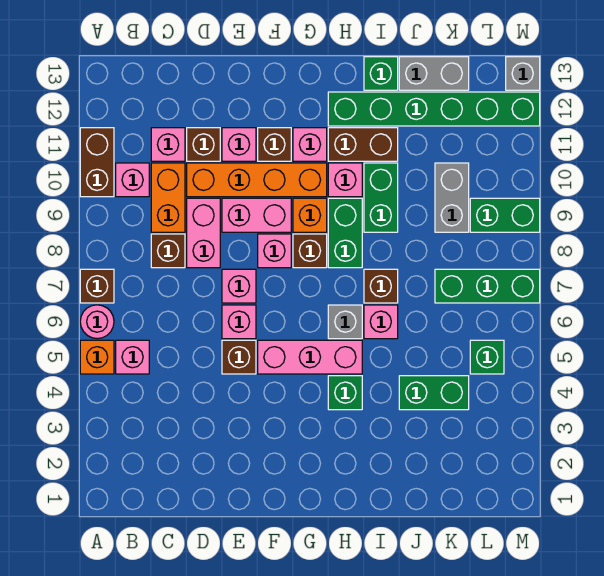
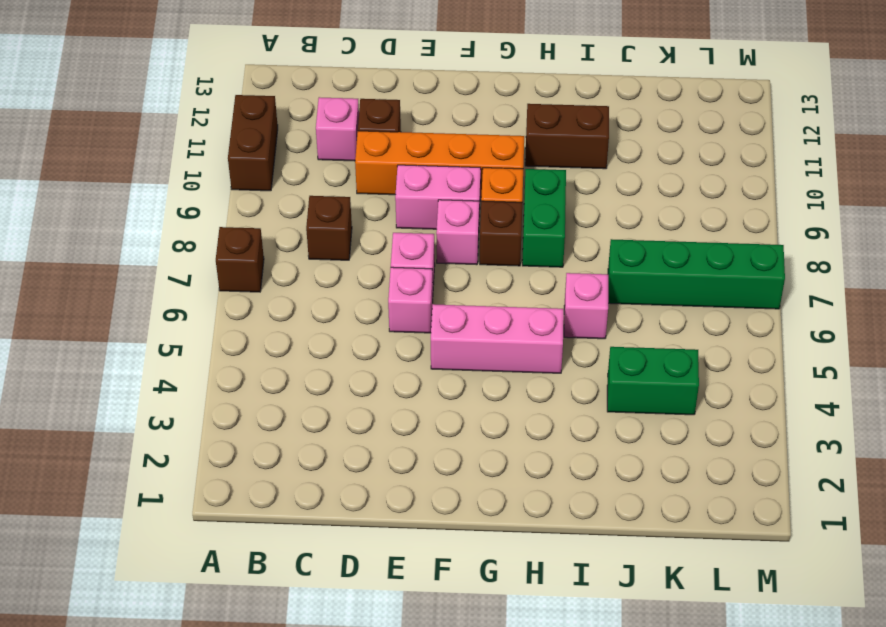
green brick J7:M7 level 1 -> green brick K7:M7 level 1
none -> orange brick A5 level 1
none -> pink round brick A6 level 1
none -> pink brick B5 level 1
none -> pink brick B10 level 1

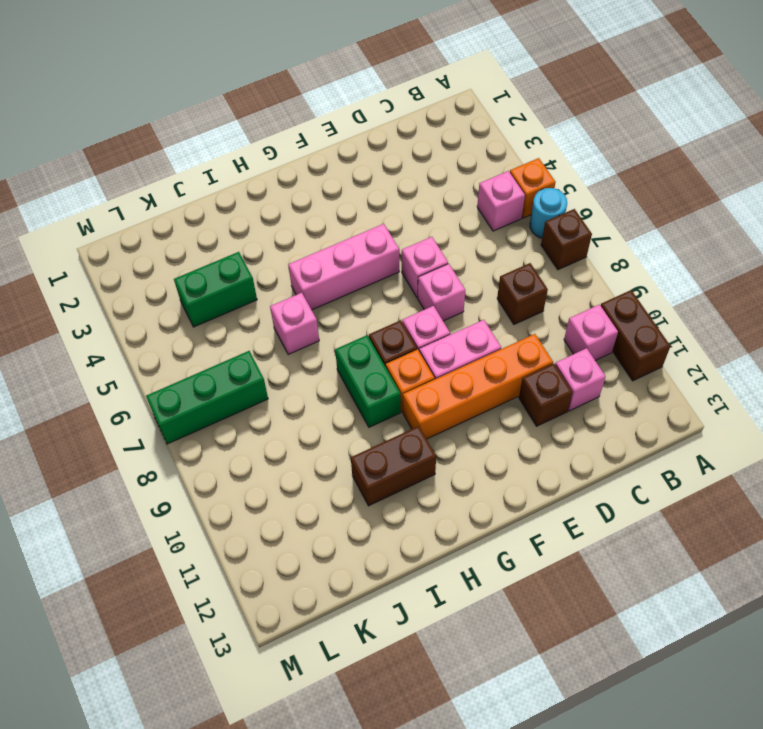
cyan round brick A6 level 1 -> pink round brick A6 level 1
none -> orange brick C9:C10 level 1
none -> pink brick D8:D9 level 1
none -> brown brick E5 level 1
none -> pink brick E11 level 1

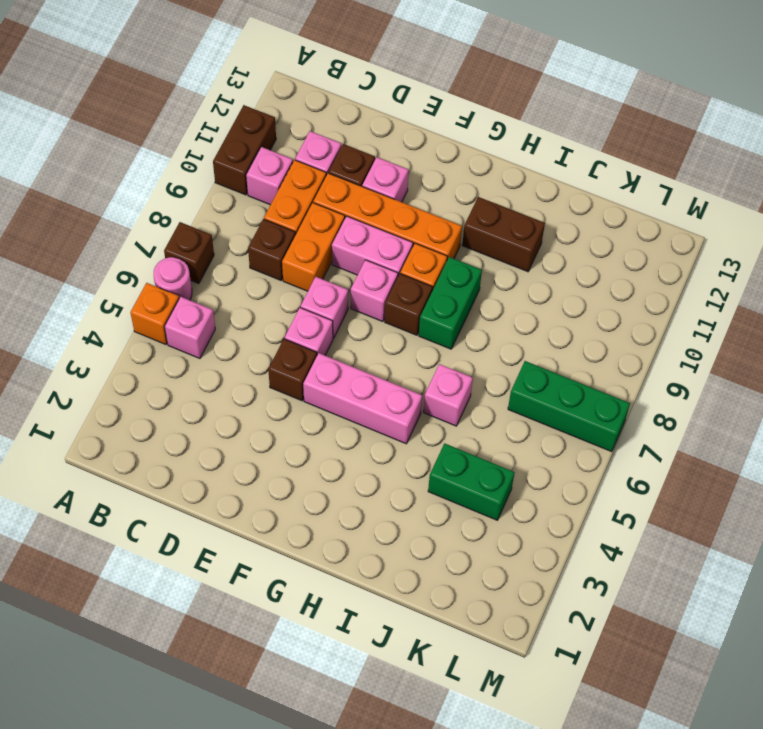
orange brick D8:D9 level 1 -> pink brick D8:D9 level 1
none -> brown brick F11 level 1
none -> pink brick G11 level 1
none -> green brick H4 level 1
none -> grey brick H6 level 1

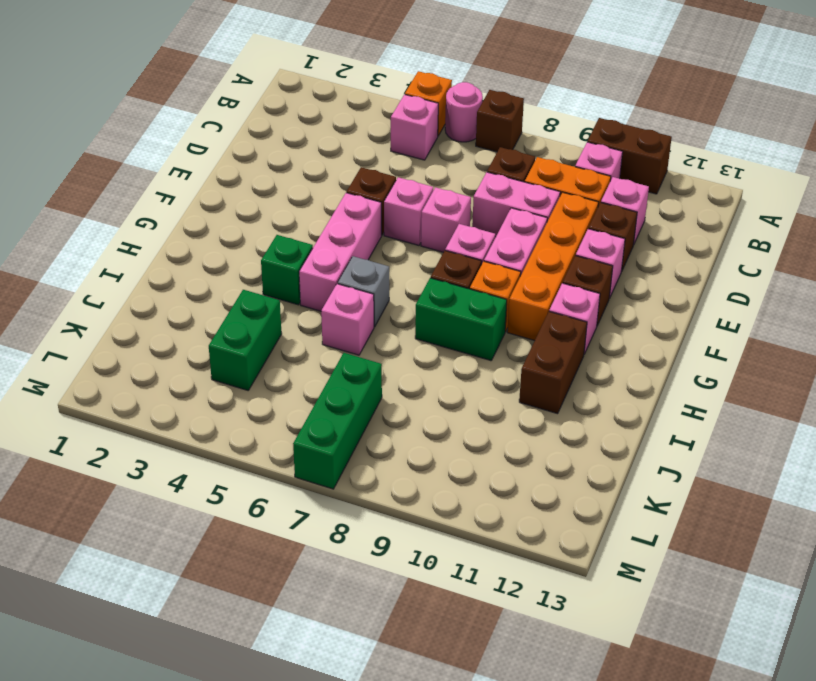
none -> pink brick H10 level 1
none -> green brick H12:M12 level 1
none -> brown brick I7 level 1
none -> green brick I9:I10 level 1

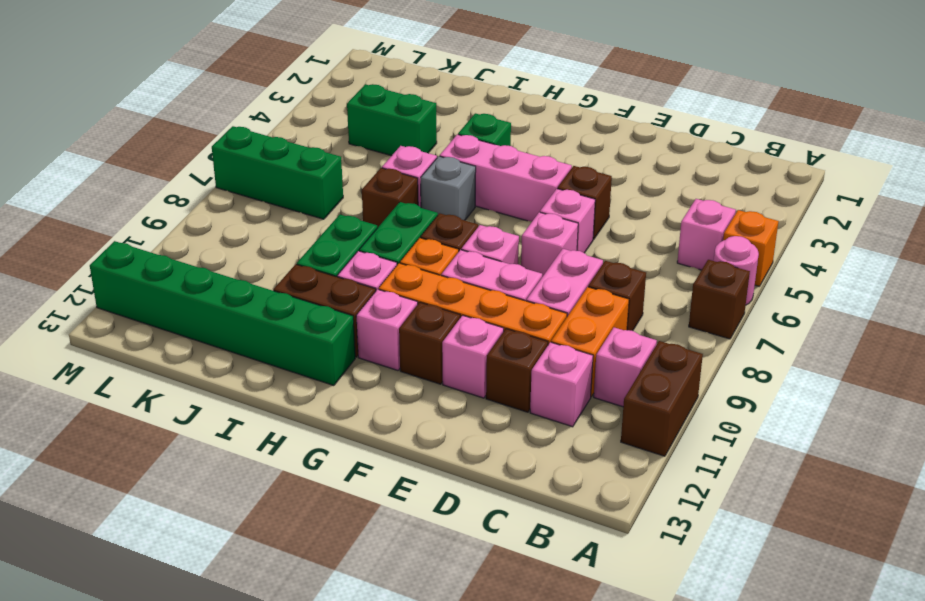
none -> green brick I13 level 1
none -> grey brick J13:K13 level 1
none -> grey brick K9:K10 level 1
none -> green brick L5 level 1

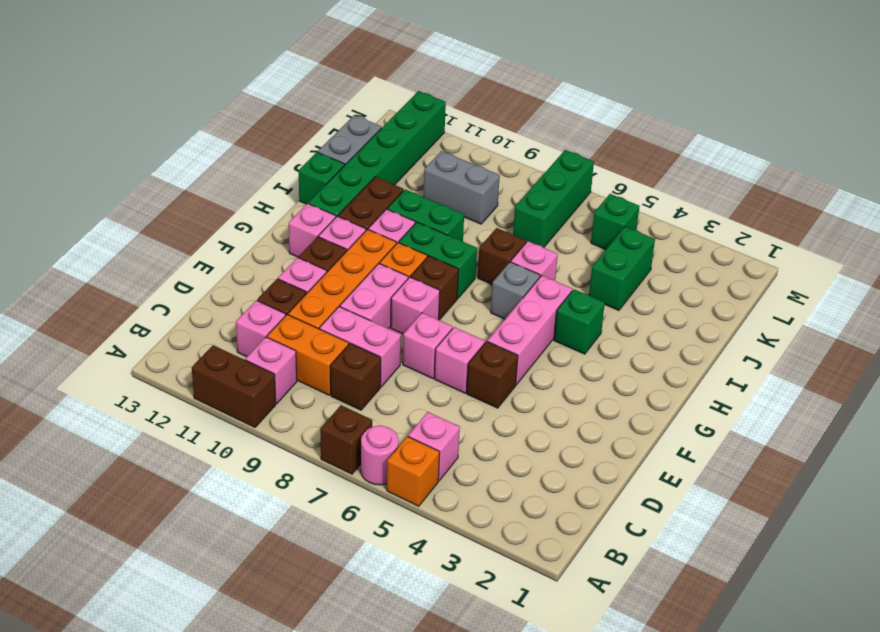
pink brick G12 level 1 -> none
none -> green brick L9:M9 level 1
none -> grey brick M13 level 1

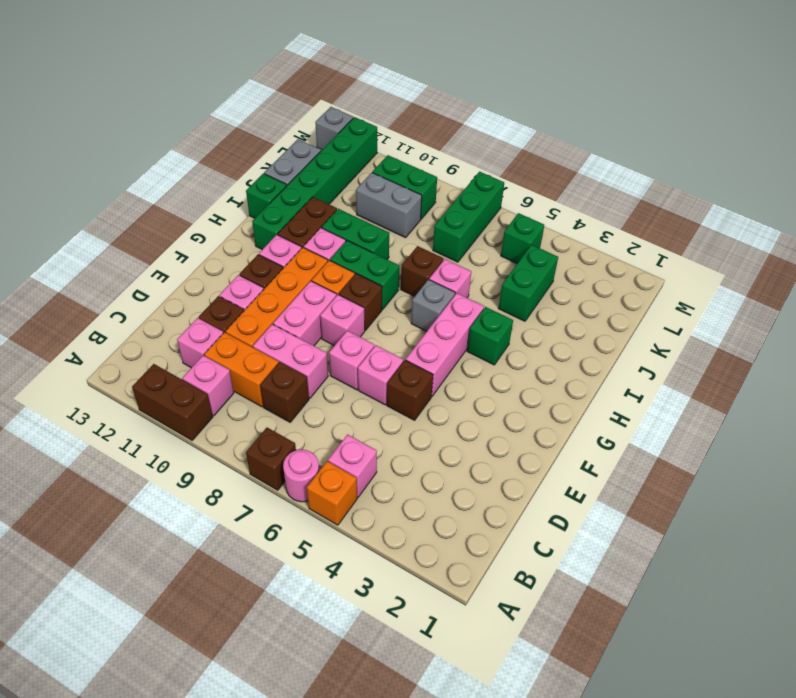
green brick L9:L10 level 1 -> green brick L9:M9 level 1

